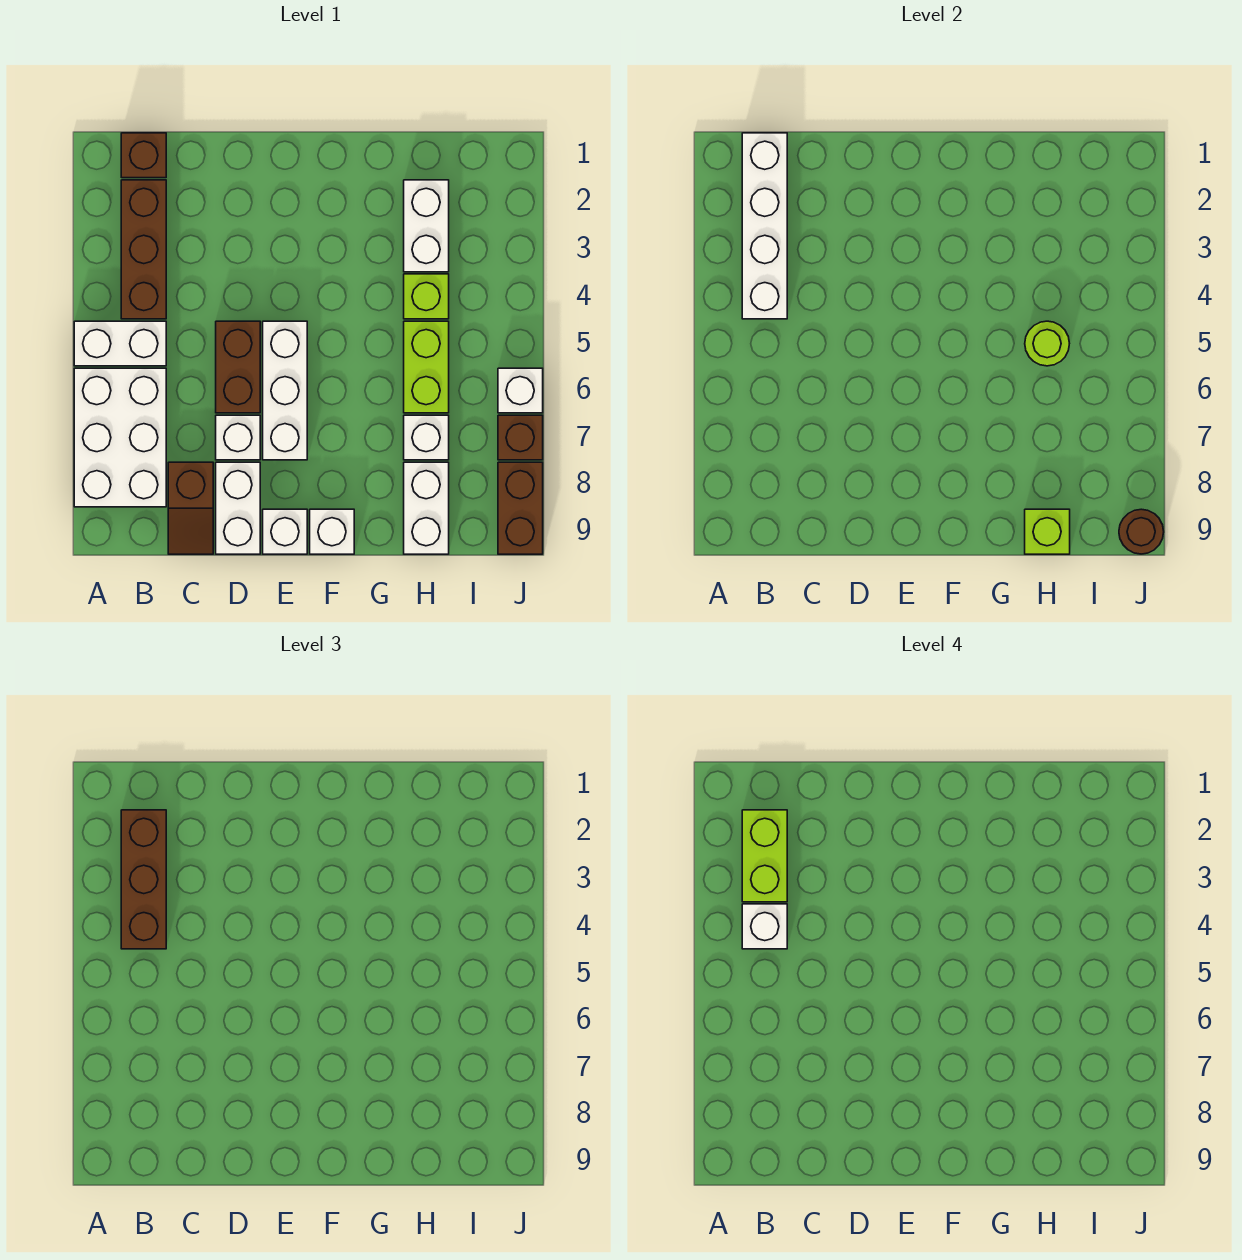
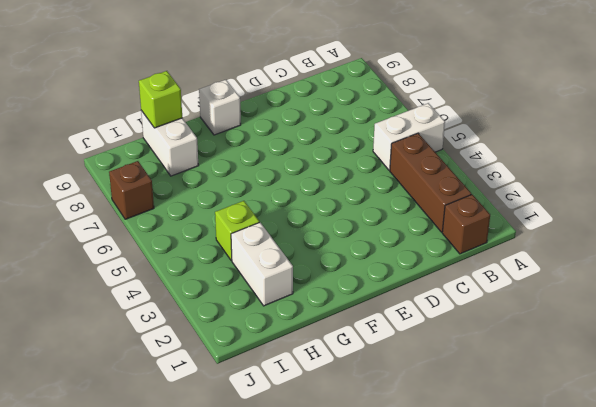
none -> white brick A6:B8 level 1
none -> brown slope C8:C9 level 1 top 8
none -> brown brick D5:D6 level 1

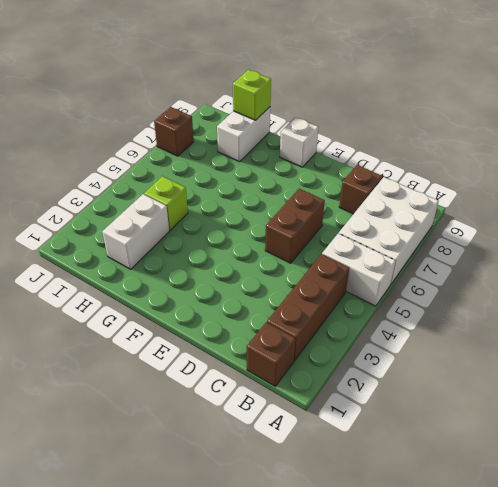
none -> white brick D7 level 1
none -> white brick D8:D9 level 1
none -> white brick E5:E7 level 1

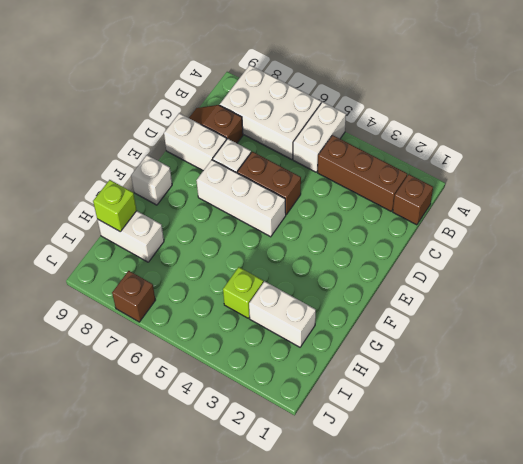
none -> white brick E9 level 1
none -> lime brick H5:H6 level 1
none -> white brick H7 level 1

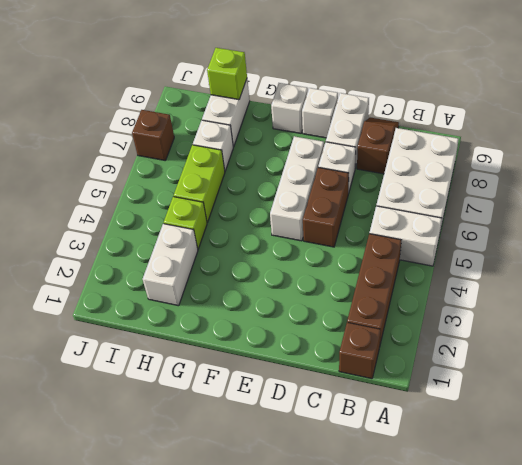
none -> white brick J6 level 1
none -> brown brick J8:J9 level 1
none -> white brick B1:B4 level 2

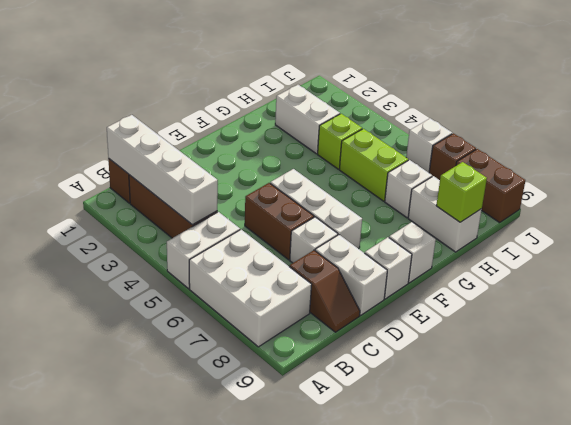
none -> lime round brick H5 level 2
none -> brown round brick J9 level 2
none -> brown brick B2:B4 level 3

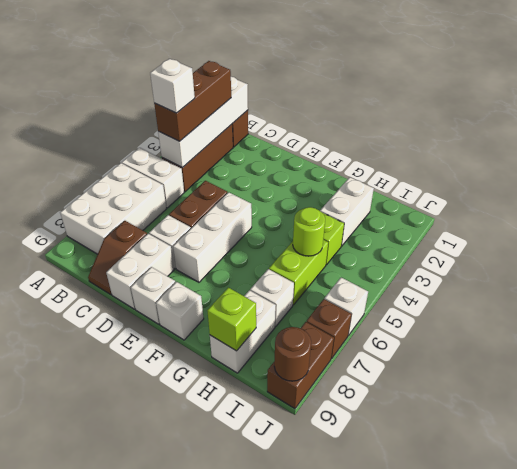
none -> lime brick B2:B3 level 4

